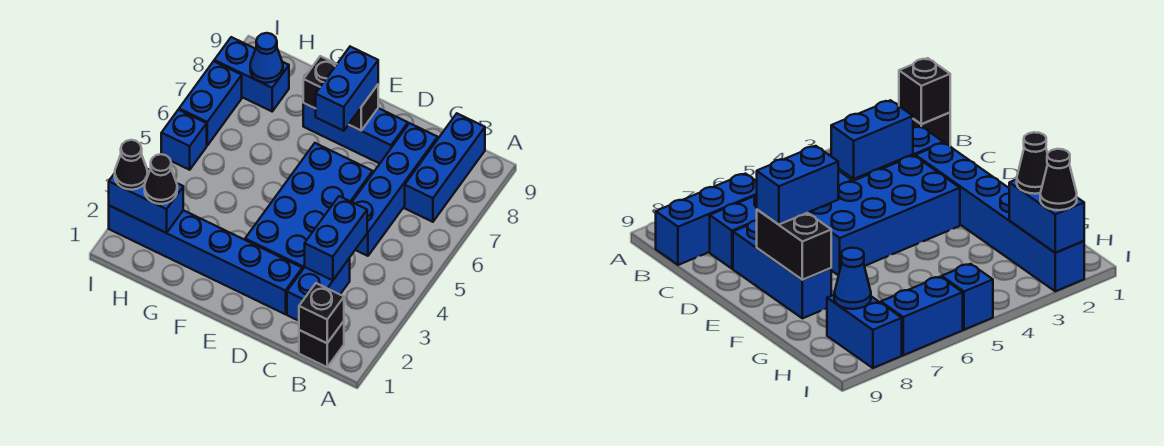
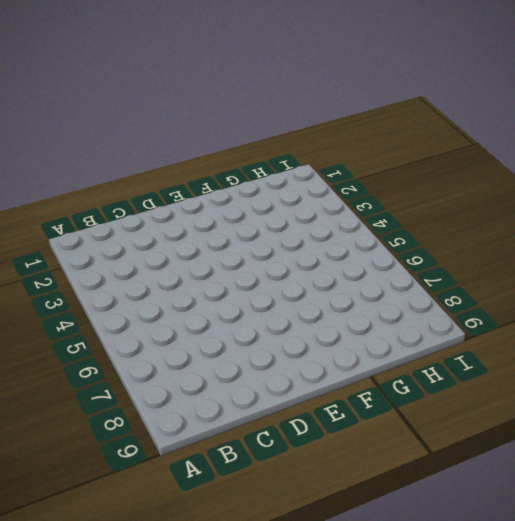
none -> black brick B1 level 1
none -> blue brick B7:B9 level 1
none -> blue brick C2:C3 level 1

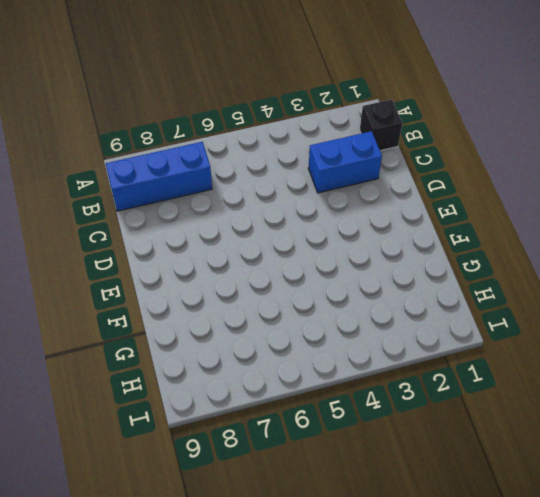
none -> blue brick C5:C8 level 1
none -> blue brick D2:I2 level 1
none -> blue brick D3:E6 level 1

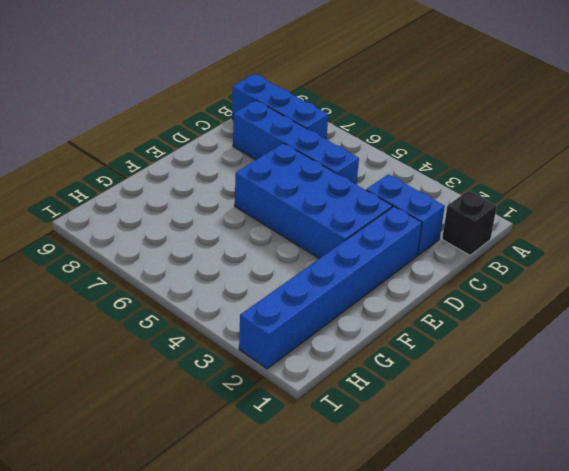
none -> blue brick D8:F8 level 1
none -> blue brick H8:I8 level 1
none -> blue brick I5 level 1

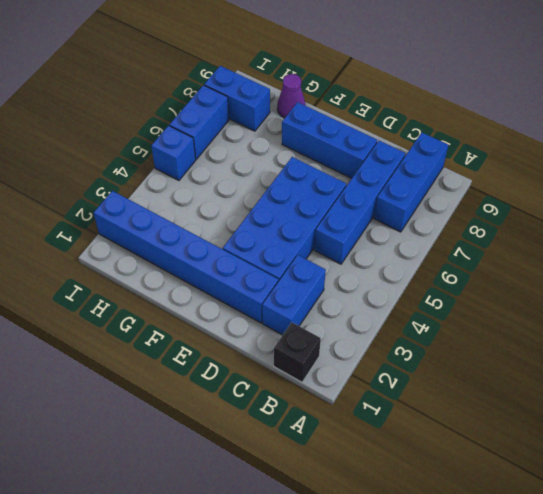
purple cone G9 level 1 -> none
none -> black brick B1 level 2
none -> blue brick C3:C4 level 2
none -> black brick E8:F8 level 2

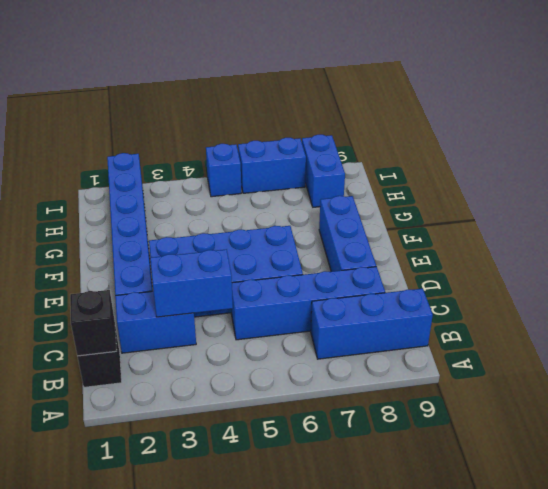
none -> black brick E8:F8 level 2
none -> blue brick H2:I2 level 2
none -> blue cone H8 level 2

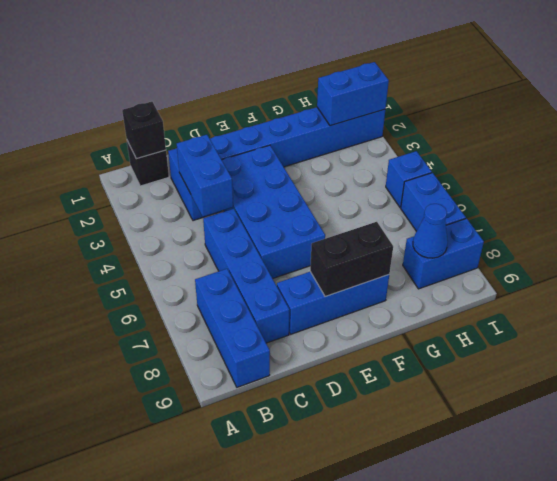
none -> blue brick E7:E8 level 3
none -> black cone H2 level 3
none -> black cone I2 level 3

